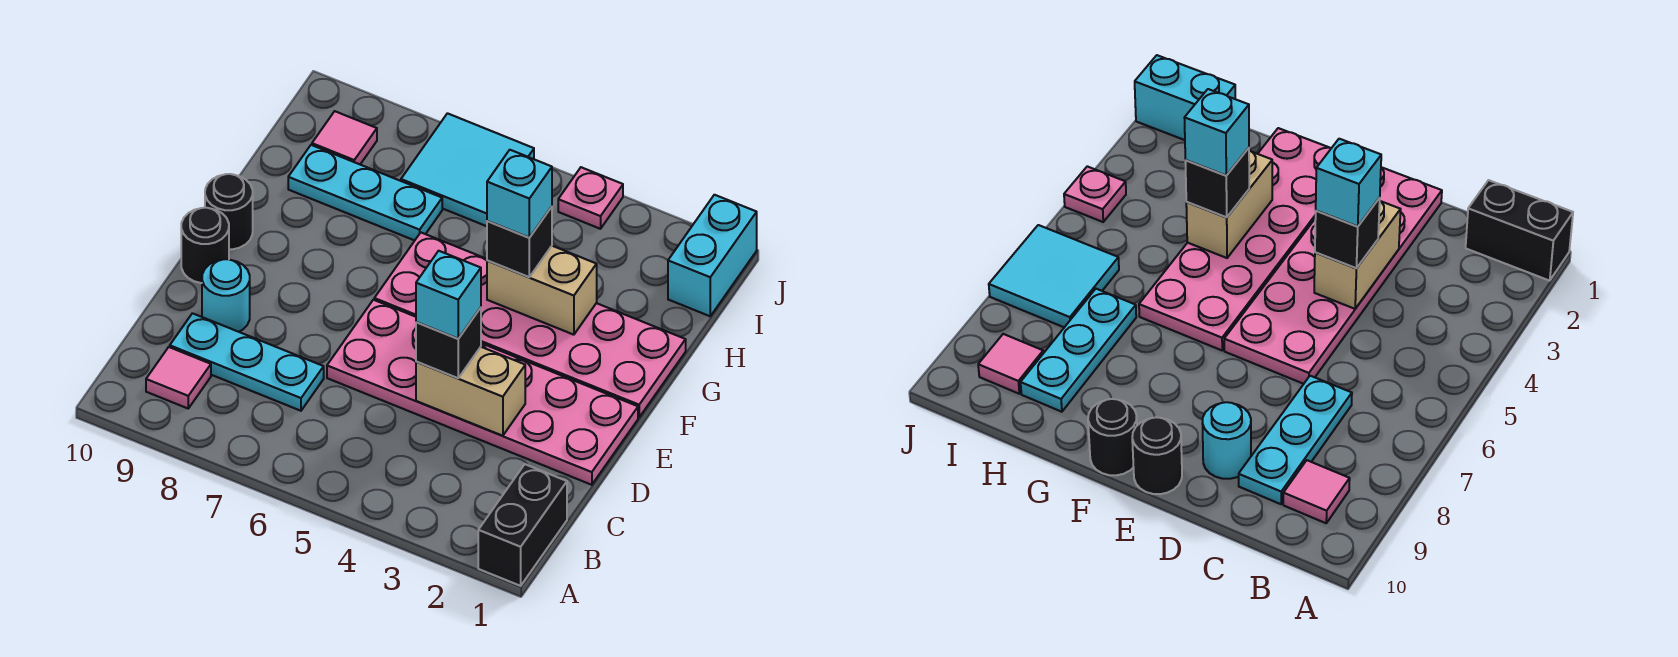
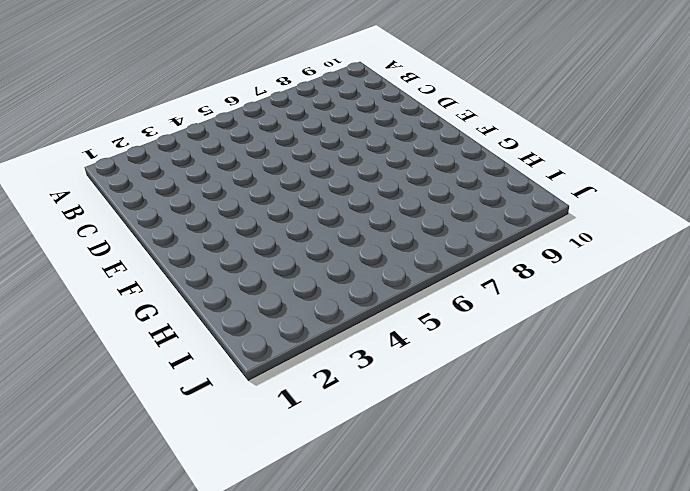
none -> black brick A1:B1 level 1
none -> pink tile B9 level 1
none -> cyan plate C7:C9 level 1

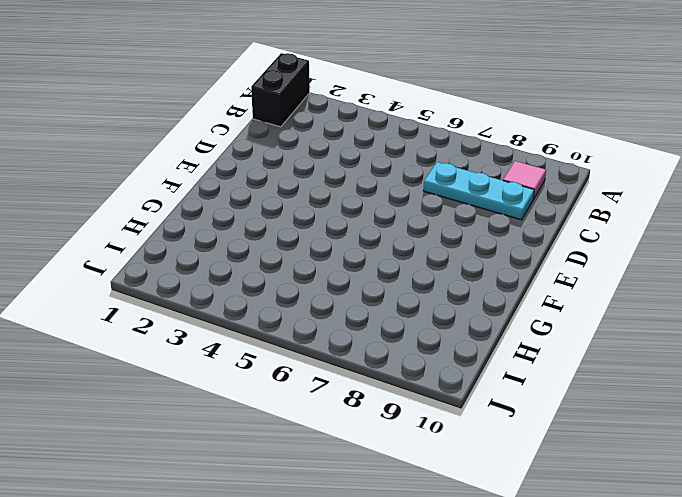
none -> pink plate D1:E6 level 1
none -> cyan round brick D9 level 1
none -> black round brick E10 level 1

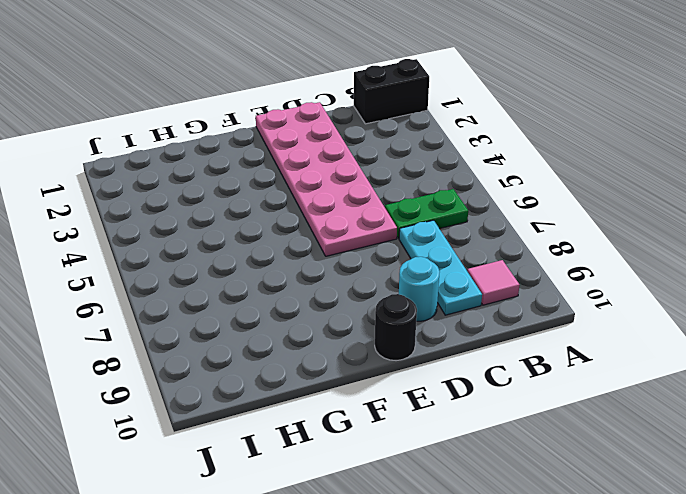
green plate B6:C6 level 1 -> none
none -> pink plate F1:G6 level 1
none -> black round brick F10 level 1
none -> cyan plate H7:H9 level 1

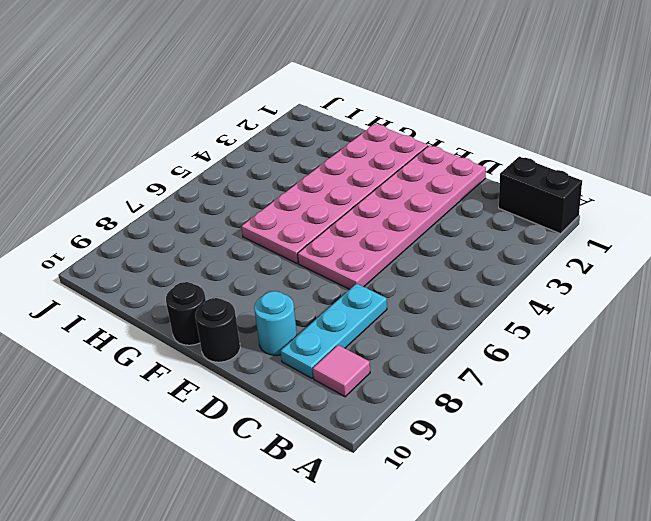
none -> cyan plate H7:H9 level 1
none -> cyan brick I1:J1 level 1
none -> cyan tile I6:J7 level 1

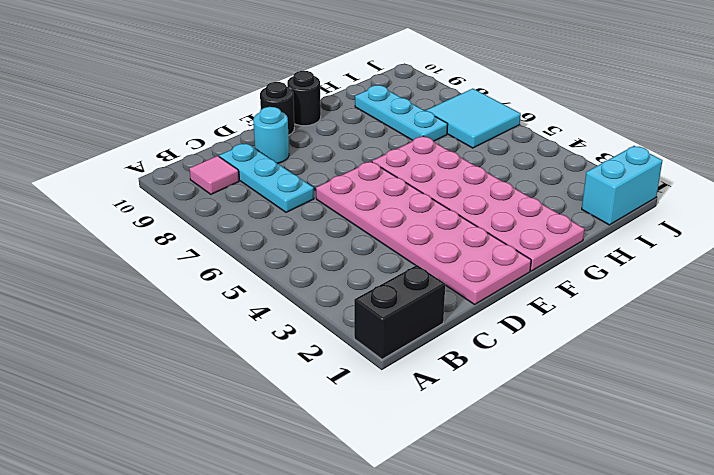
none -> pink tile I9 level 1
none -> pink plate J4 level 1
none -> tan brick D3:D4 level 2

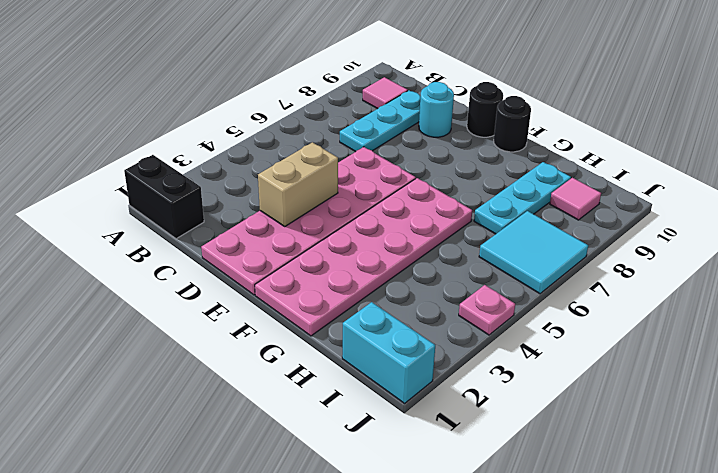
none -> tan brick G3:G4 level 2
none -> black brick D4 level 3
none -> black brick G4 level 3

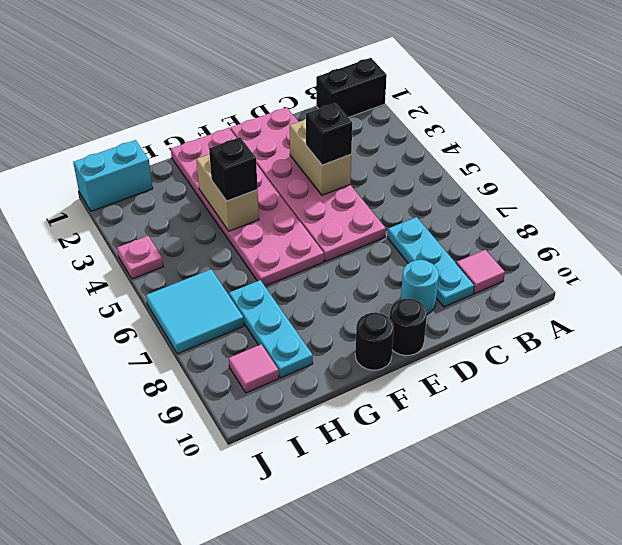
none -> cyan brick D4 level 4
none -> cyan brick G4 level 4

